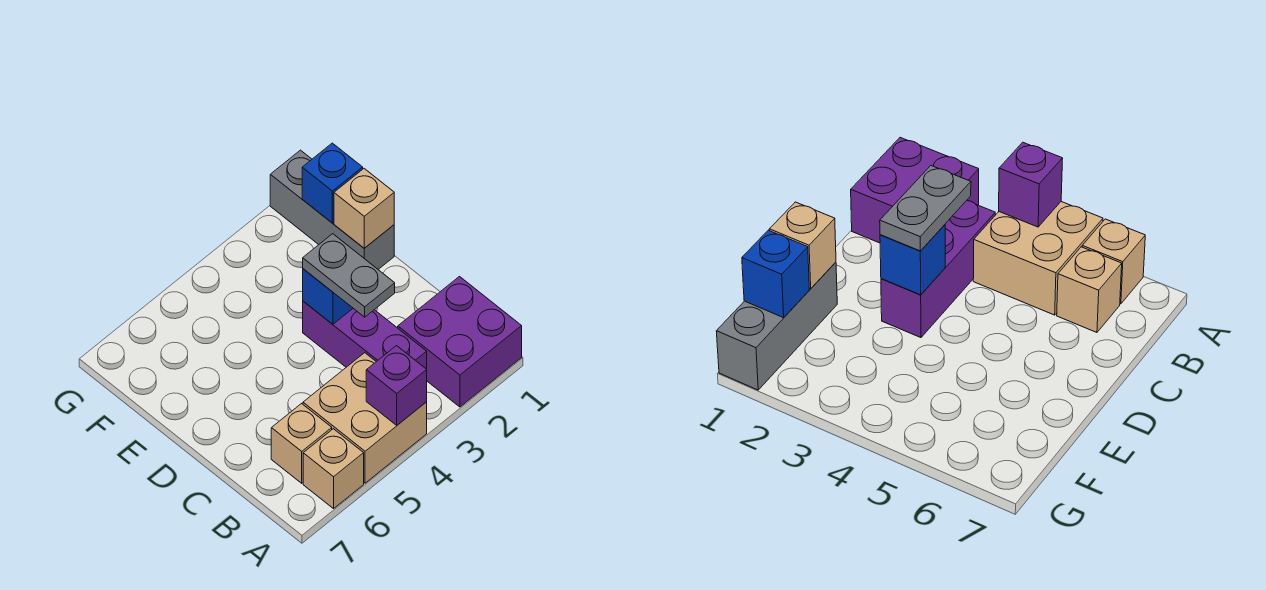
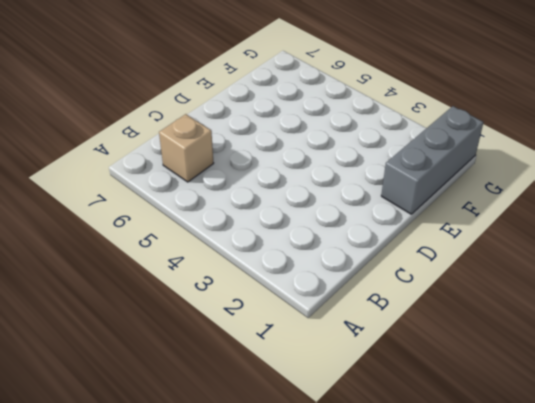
none -> purple brick A1:B2 level 1
none -> tan brick A4:B5 level 1

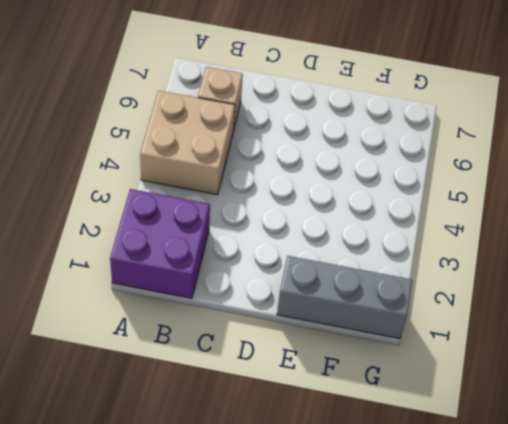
none -> tan brick A6 level 1
none -> purple brick B3:D3 level 1

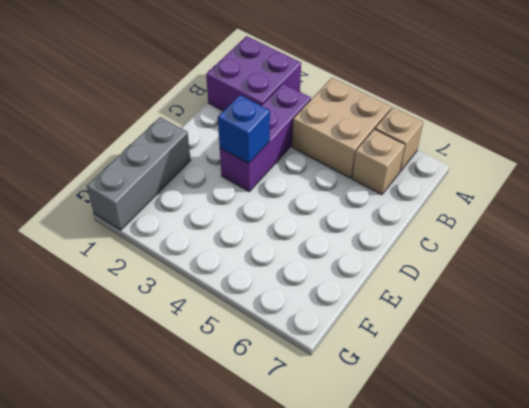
none -> purple brick A4 level 2
none -> tan brick E1 level 2

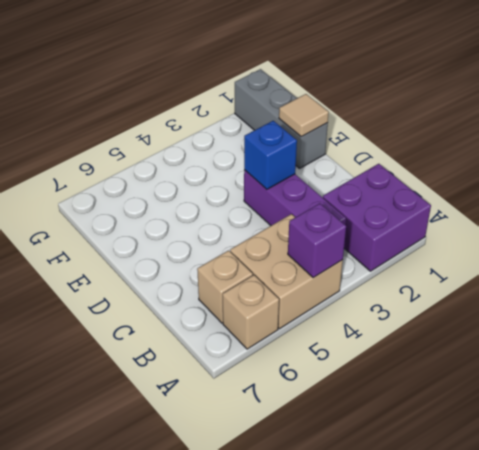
tan tile E1 level 2 -> tan brick E1 level 2
none -> blue brick F1 level 2
none -> grey plate C3:D3 level 3

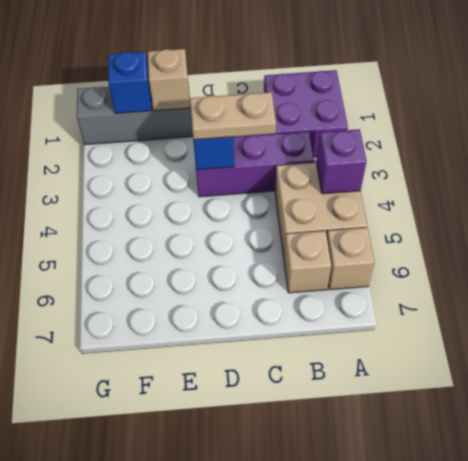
tan plate C3:D3 level 3 -> grey plate C3:D3 level 3

